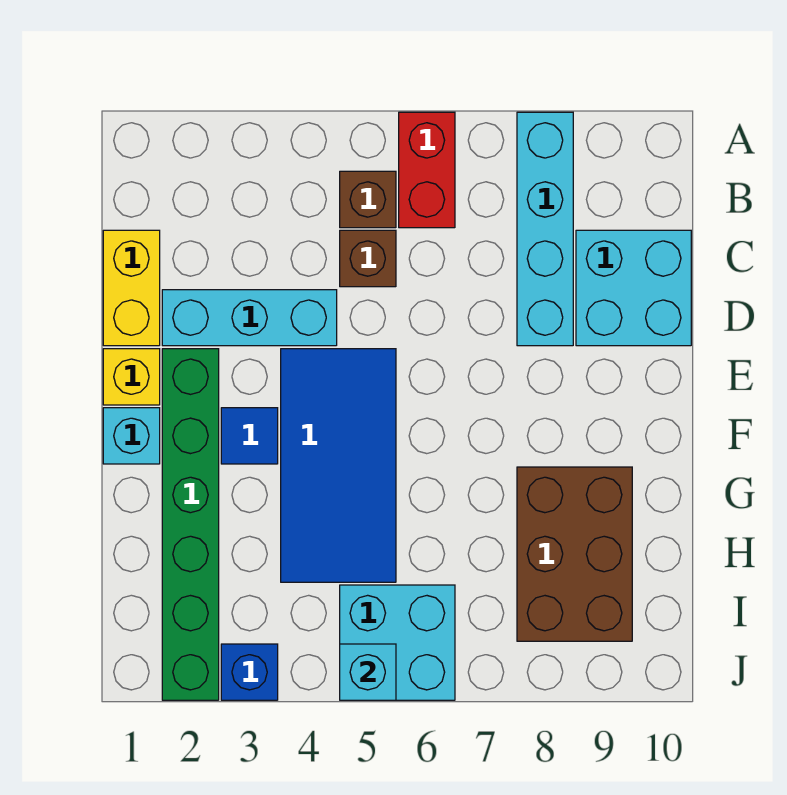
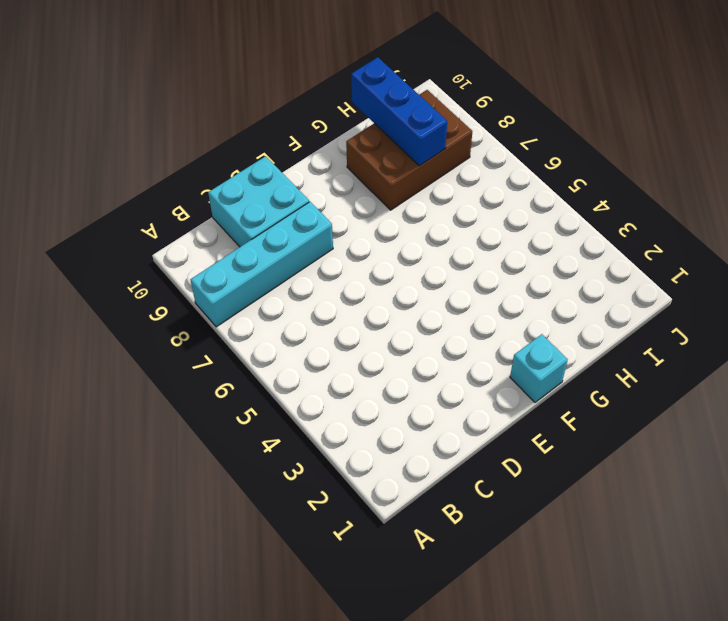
blue brick H8:H10 level 2 -> none
none -> red brick A6:B6 level 1
none -> brown brick B5 level 1
none -> yellow brick C1:D1 level 1

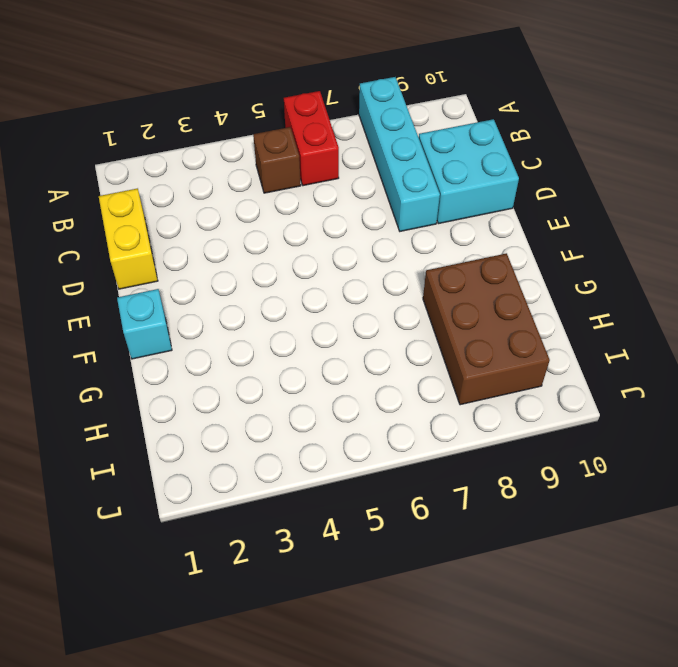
none -> brown brick C5 level 1
none -> cyan brick D2:D4 level 1
none -> yellow brick E1 level 1

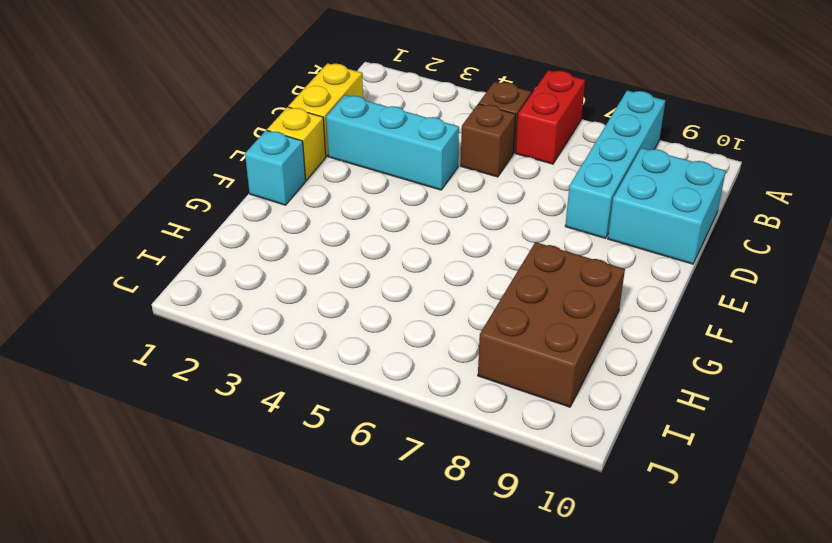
none -> green brick E2:J2 level 1
none -> blue tile E4:H5 level 1
none -> blue tile F3 level 1

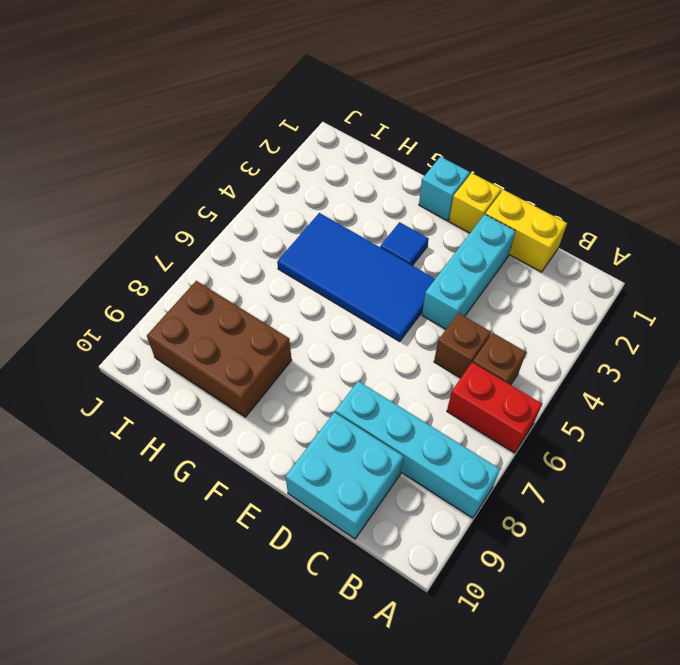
none -> green brick E2:J2 level 1
none -> cyan brick I5:J6 level 1
none -> blue brick J3 level 1

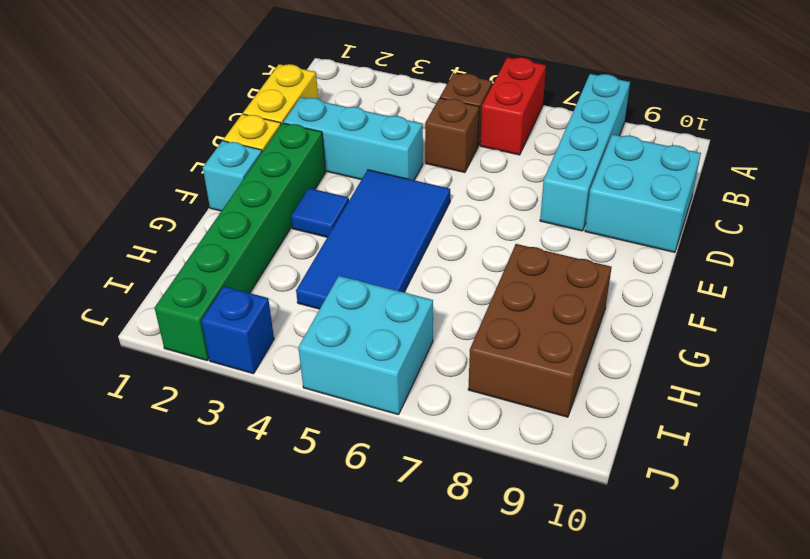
none -> cyan brick J5 level 2

